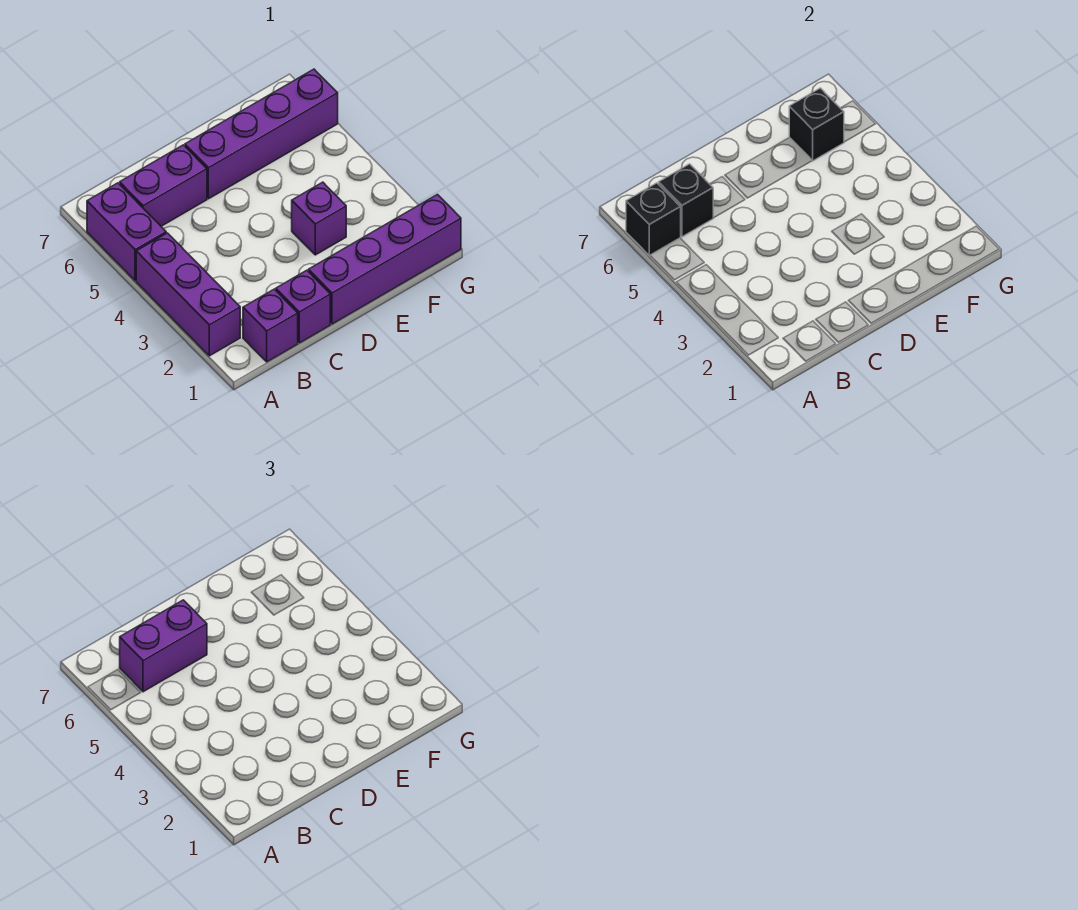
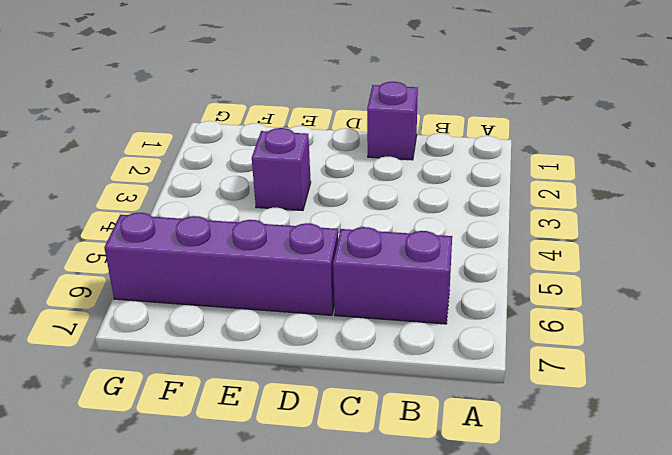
none -> purple brick A2:A4 level 1
none -> purple brick A5:A6 level 1
none -> purple brick B1 level 1

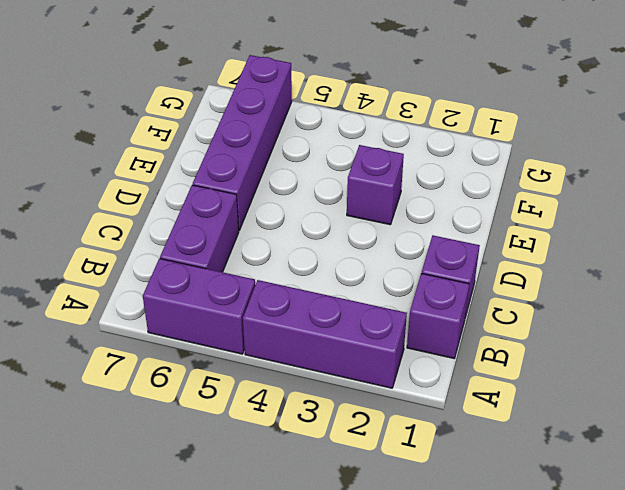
none -> purple brick D1:G1 level 1
none -> black brick A6 level 2
none -> black brick B6 level 2

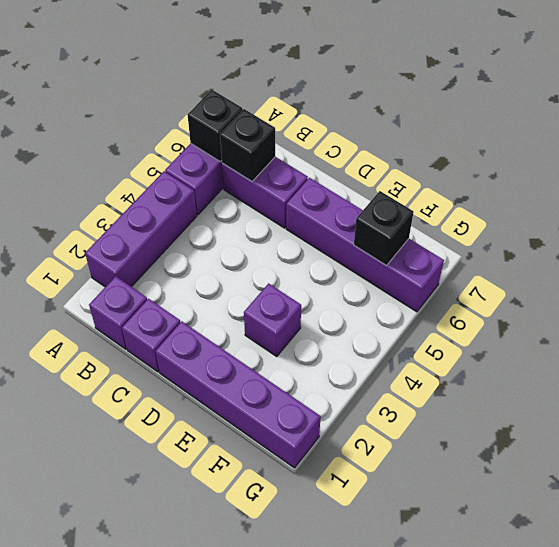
none -> purple brick B6:C6 level 3

